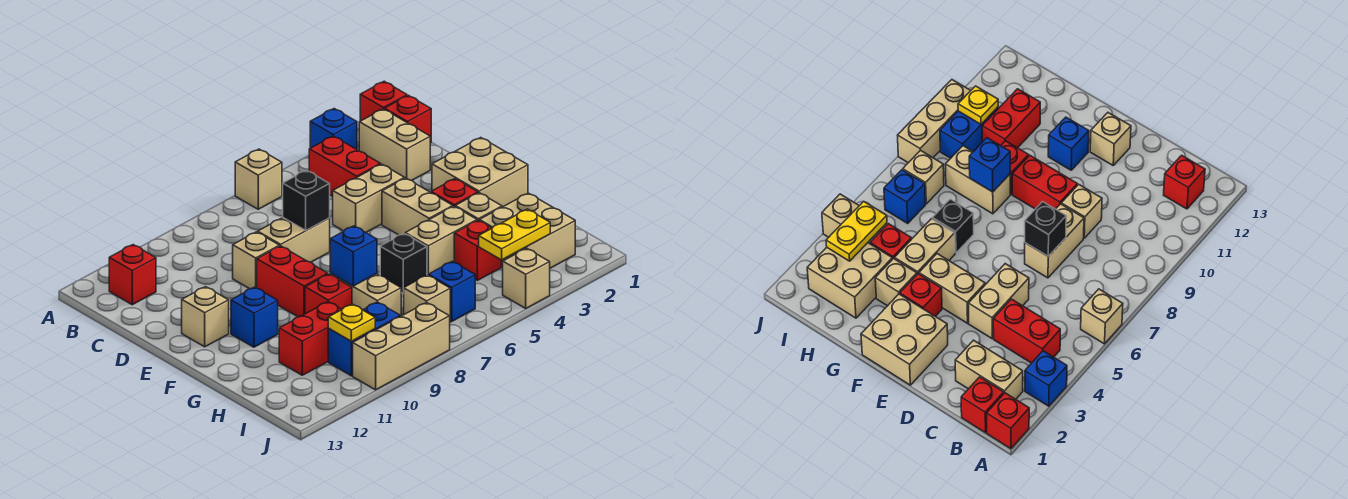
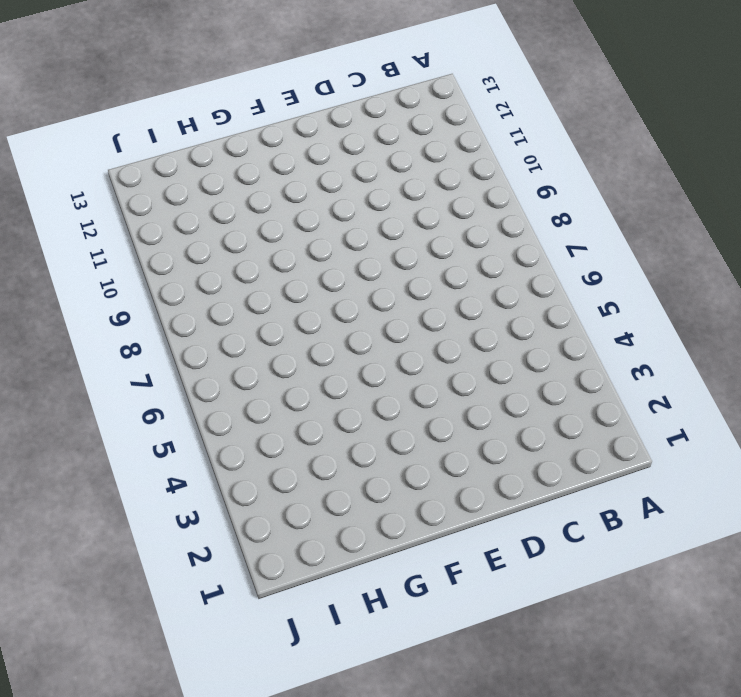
none -> red brick A1 level 1
none -> blue brick A3 level 1
none -> tan brick A6 level 1
none -> red brick B1 level 1

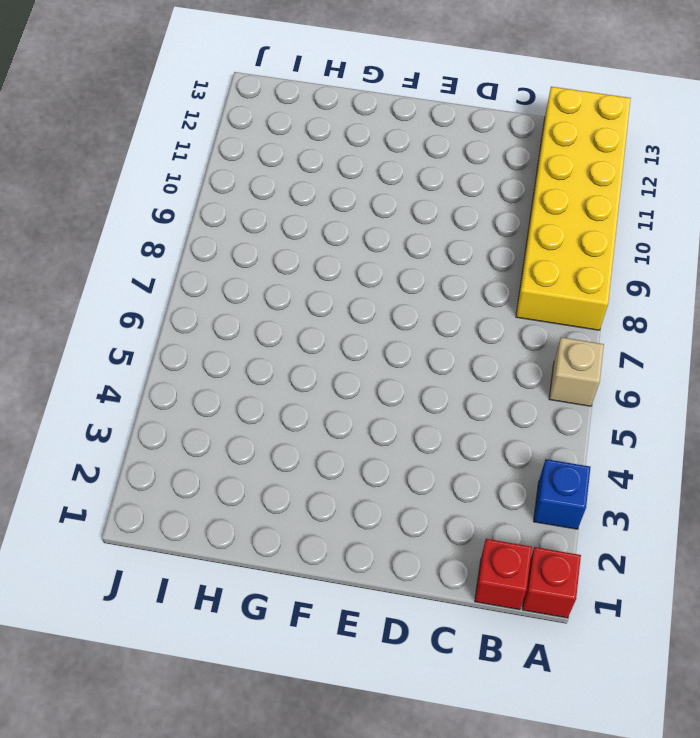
yellow brick A8:B13 level 1 -> red brick B12 level 1
none -> tan brick B2:C2 level 1
none -> red brick B4:C4 level 1
none -> tan brick D4:D5 level 1
none -> tan brick D7:D8 level 1

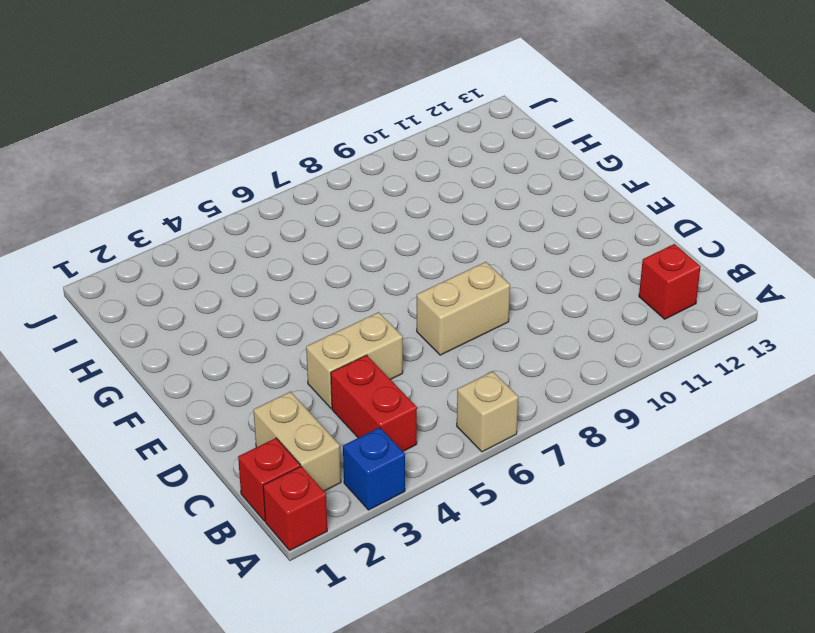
none -> tan brick D9 level 1
none -> tan brick E1:F2 level 1
none -> tan brick E4:F4 level 1
none -> red brick E9:F9 level 1

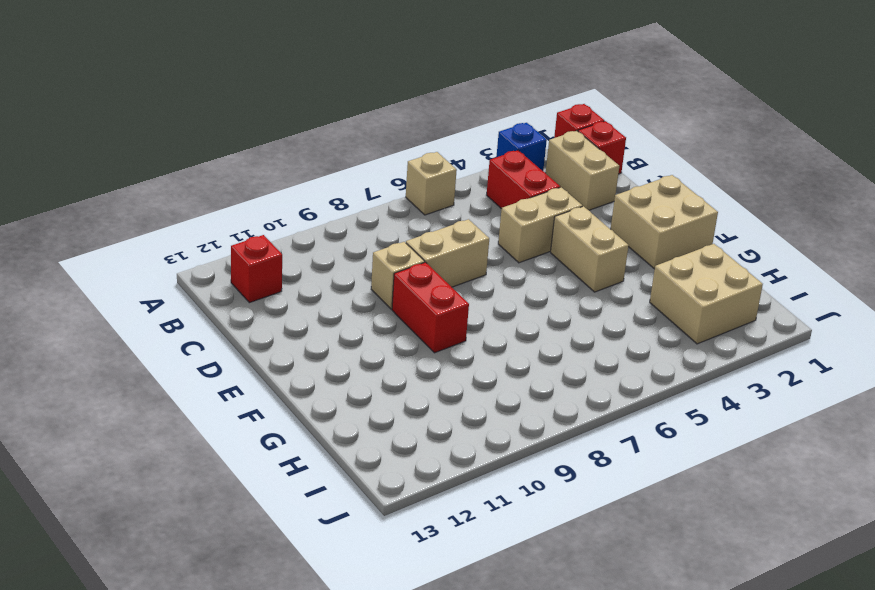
none -> tan brick E12 level 1
none -> red brick F3 level 1
none -> blue brick F11 level 1
none -> tan brick G3 level 1

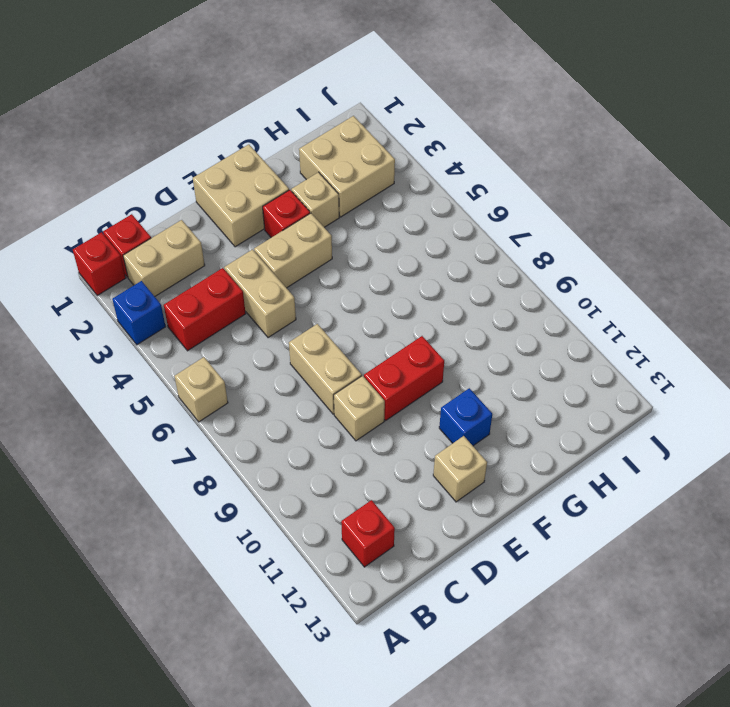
none -> tan brick G4:G5 level 1
none -> black brick G6 level 1
none -> tan brick G8:H8 level 1
none -> red brick G9 level 1

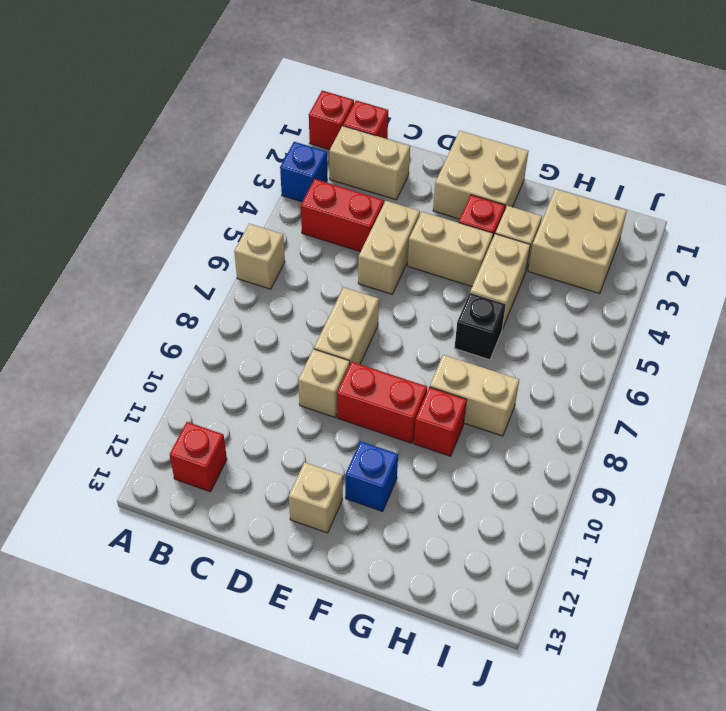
none -> red brick H4 level 1
none -> red brick H10:H11 level 1
none -> blue brick I6 level 1
none -> tan brick I7 level 1

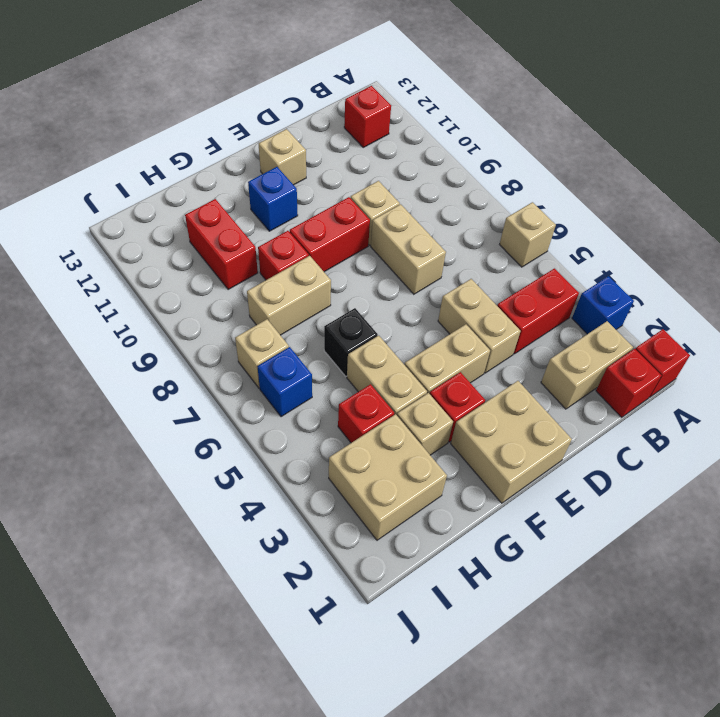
none -> blue brick I9:I10 level 1
none -> tan brick J4 level 1
none -> tan brick J8:J10 level 1
none -> black brick D7 level 2

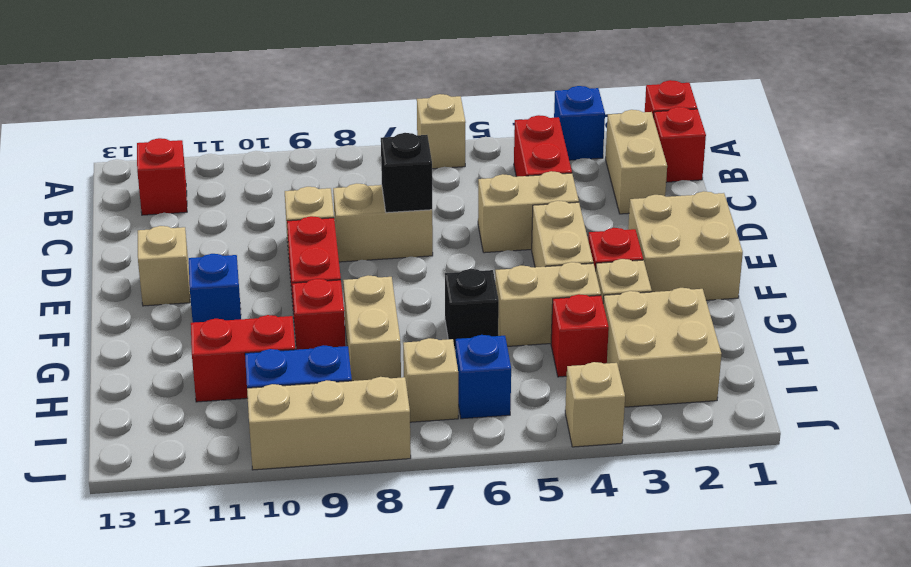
none -> blue brick G8 level 2
none -> yellow plate I3:I4 level 2
none -> yellow plate I10 level 2

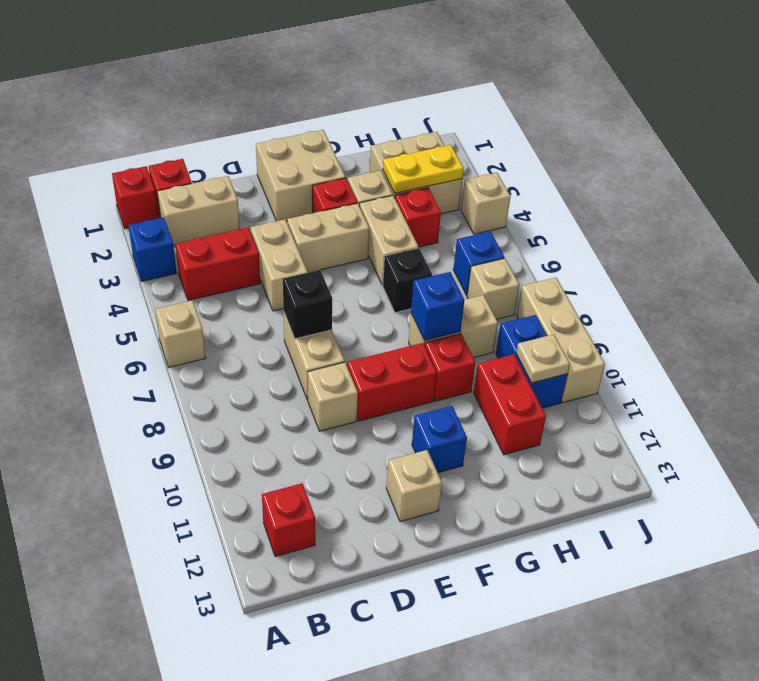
yellow plate H3:I3 level 2 -> yellow plate I3:I4 level 2
tan plate I10 level 2 -> yellow plate I10 level 2

